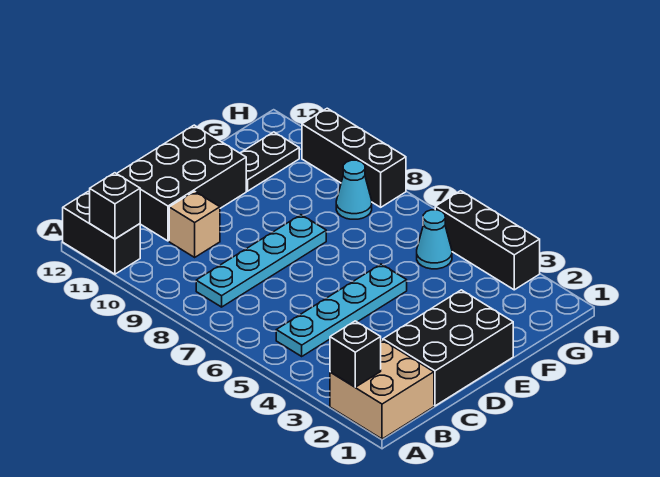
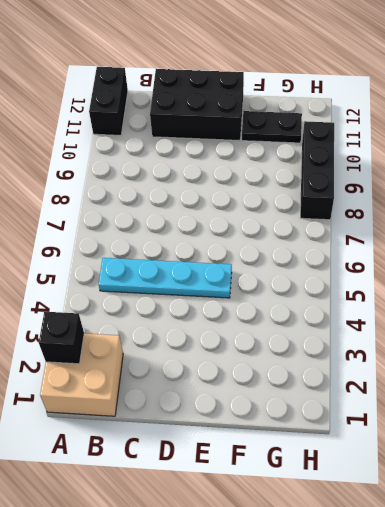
none -> cyan plate B8:E8 level 1
none -> black brick C1:E2 level 1
none -> tan brick C10 level 1

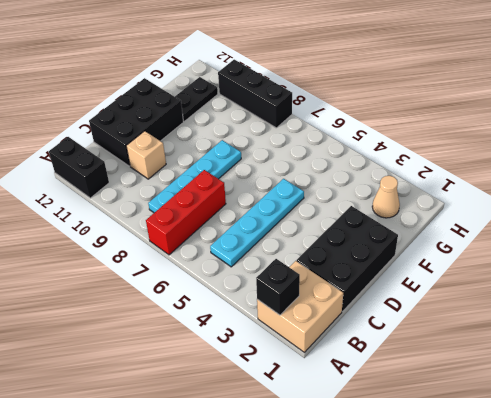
red brick A7:C7 level 1 -> none
tan cone G2 level 1 -> none
none -> cyan cone G5 level 1
none -> cyan cone G8 level 1
none -> black brick H3:H5 level 1

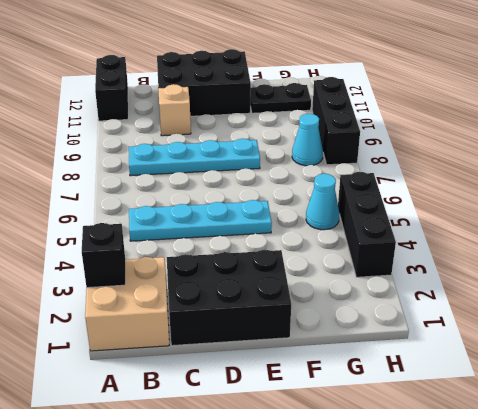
none -> black brick A11 level 2

